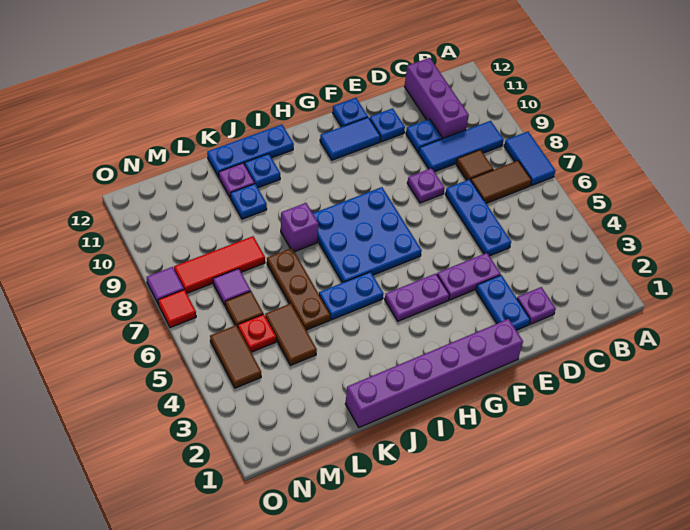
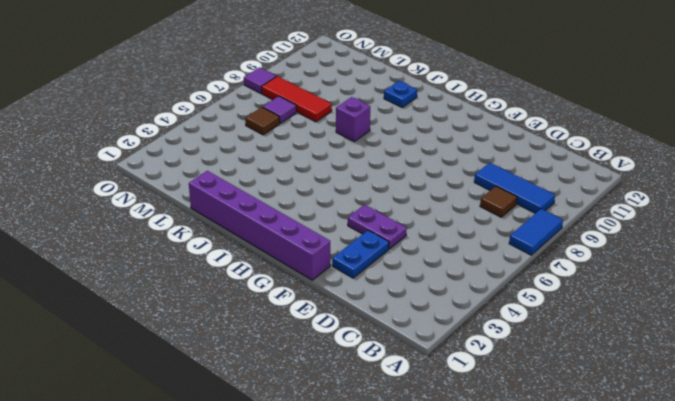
none -> brown tile B7:C7 level 1
none -> purple brick C10:C12 level 1
none -> purple plate D2 level 1
none -> blue plate D5:D7 level 1

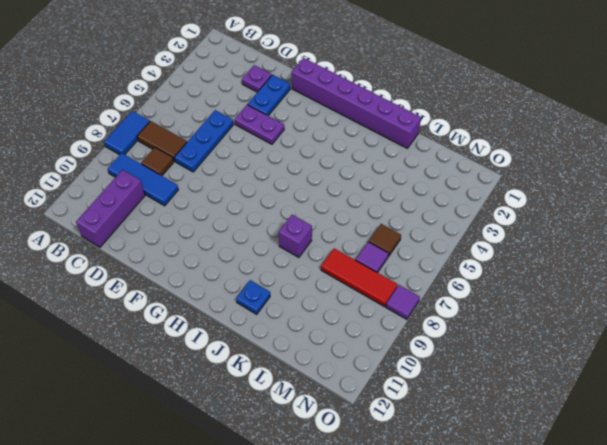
none -> blue plate D10 level 1
none -> purple plate E8 level 1
none -> blue plate E11 level 1
none -> blue tile F11:G11 level 1

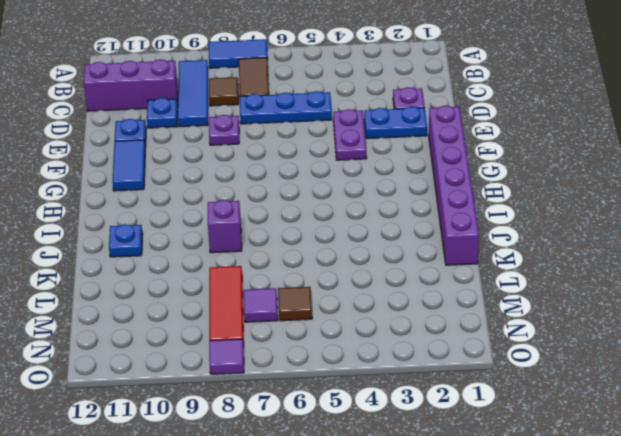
none -> blue plate F12 level 1
none -> purple plate G4:H4 level 1
none -> blue plate G6:I8 level 1
none -> blue plate I5:J5 level 1

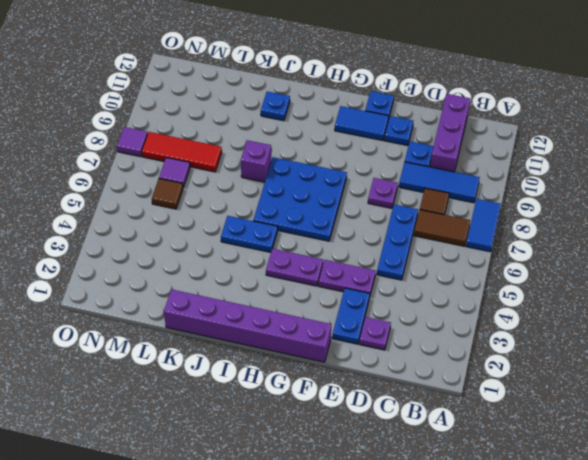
none -> blue plate I12:K12 level 1
none -> brown plate K5:K7 level 1
none -> blue plate K10 level 1
none -> purple plate K11 level 1

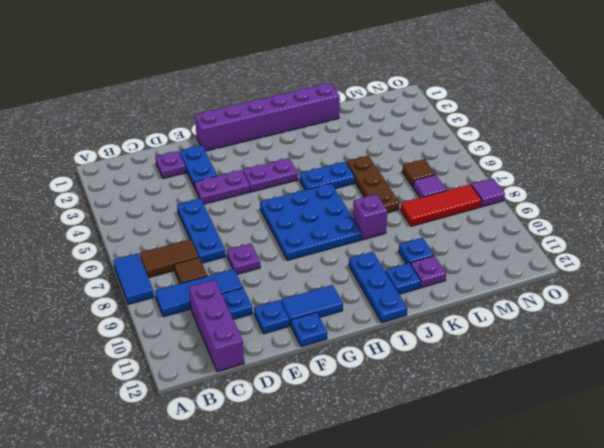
blue plate I10:I12 level 1 -> blue plate I12:K12 level 1
none -> brown tile L4:L5 level 1
none -> red plate M5 level 1
none -> brown tile N4:N5 level 1
none -> red tile O7 level 1

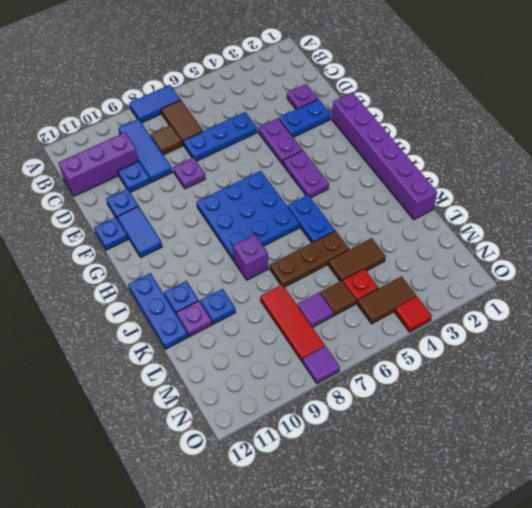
red tile O4 level 1 -> red tile O7 level 1

